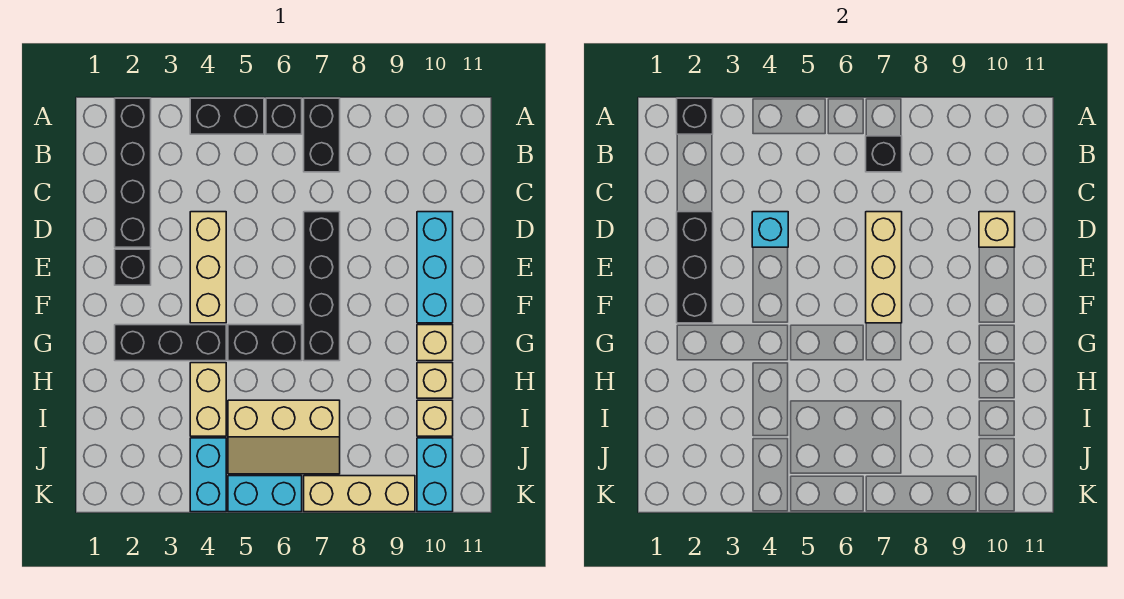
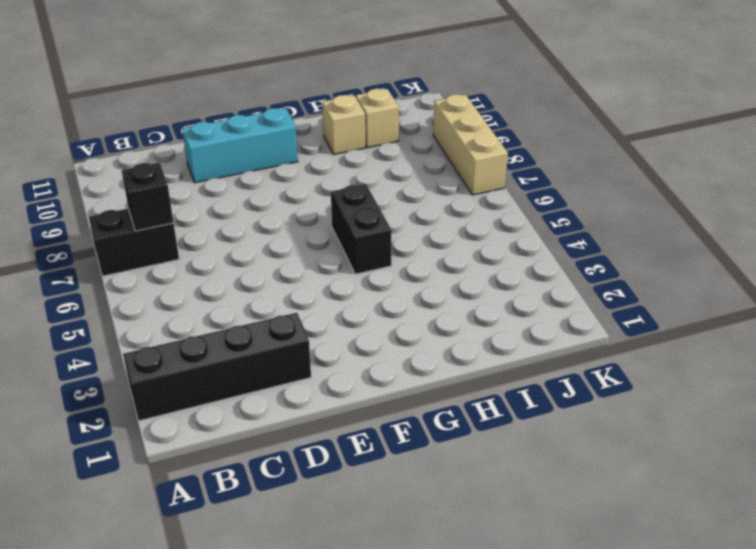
none -> black brick A4:A5 level 1
none -> black brick A6 level 1
none -> tan brick D4:F4 level 1

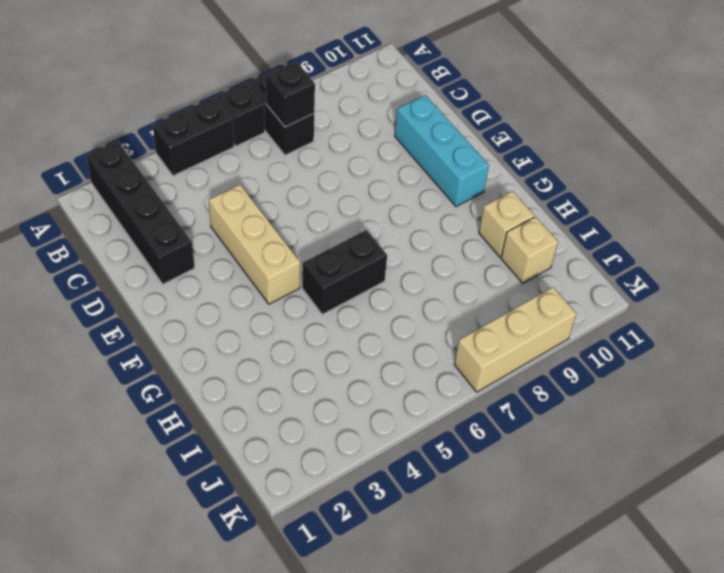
none -> black brick D7:G7 level 1
none -> black brick E2 level 1
none -> black brick G2:G4 level 1

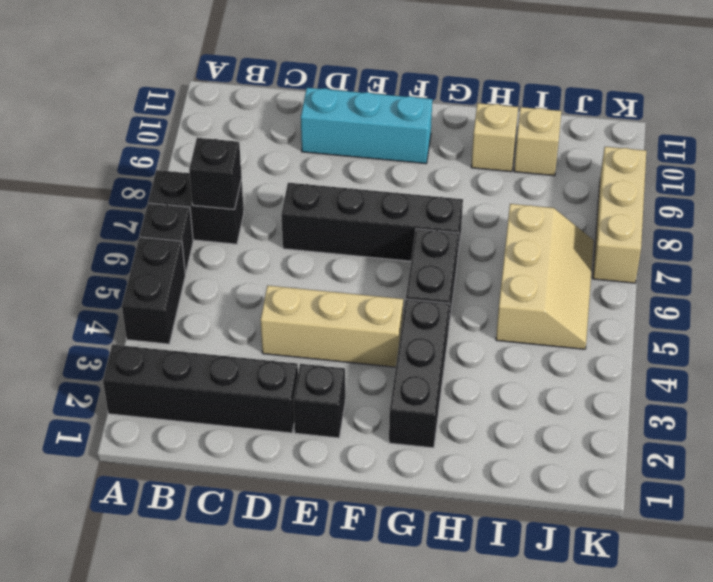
none -> tan brick G10 level 1
none -> tan brick H4:I4 level 1
none -> cyan brick J4:K4 level 1

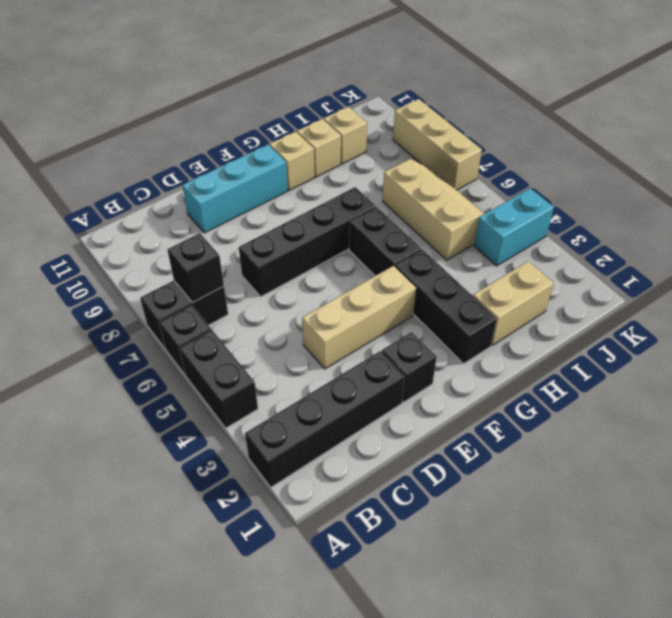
tan brick H2:I2 level 1 -> tan brick H4:I4 level 1
none -> cyan brick J10:K10 level 1
none -> cyan brick K5:K6 level 1
none -> black brick A2 level 2

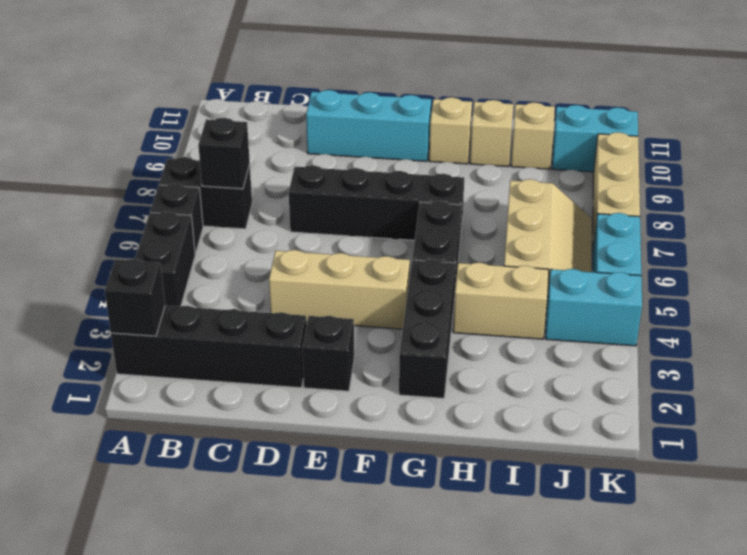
none -> black brick D2:F2 level 2
none -> cyan brick D4 level 2
none -> tan brick D7:F7 level 2

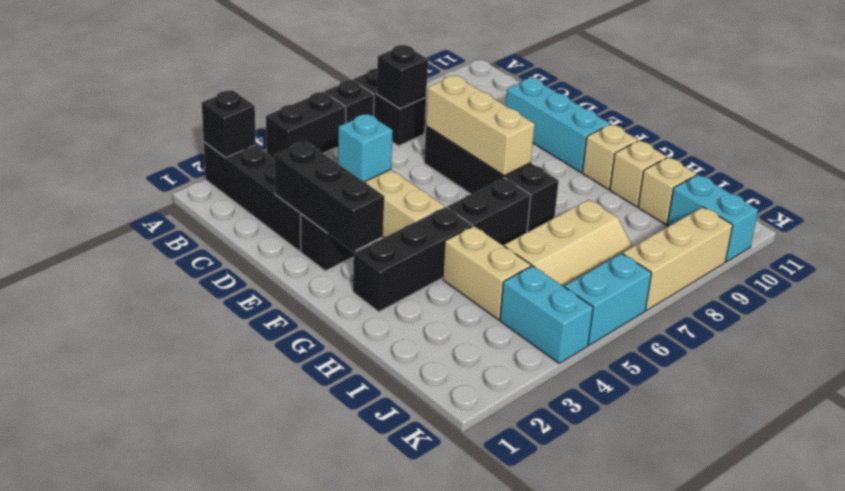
none -> tan brick D10 level 2

